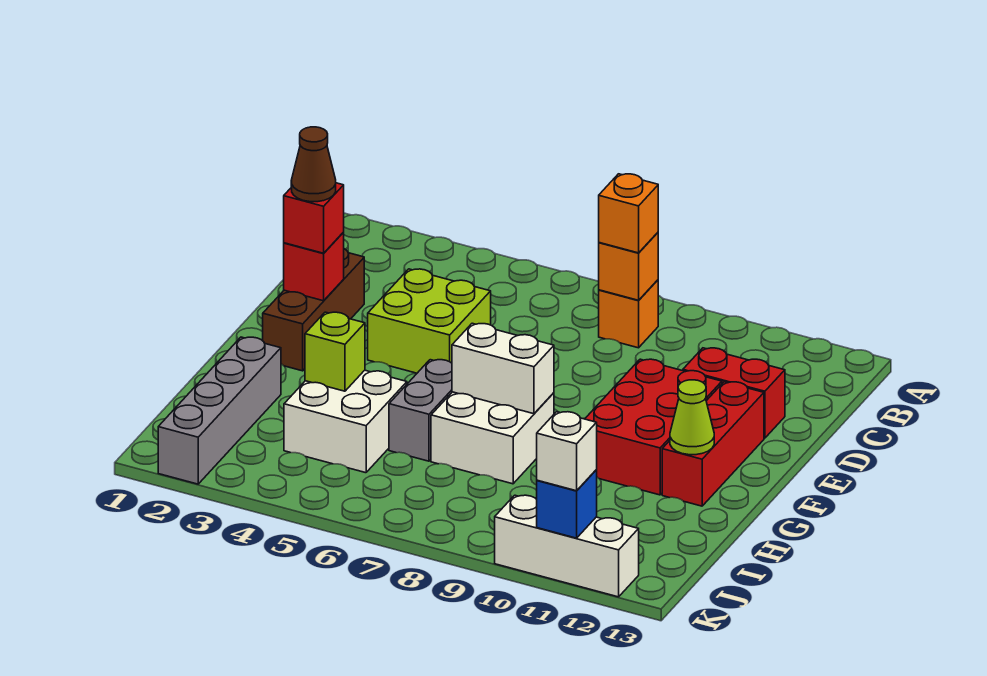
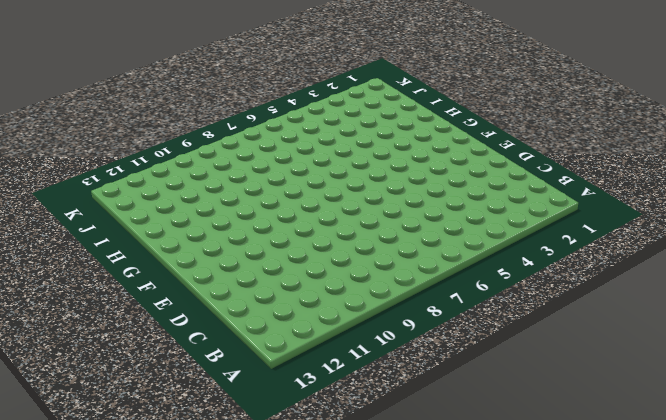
none -> orange brick B8 level 1
none -> brown brick D2:F2 level 1
none -> lime brick D4:E5 level 1

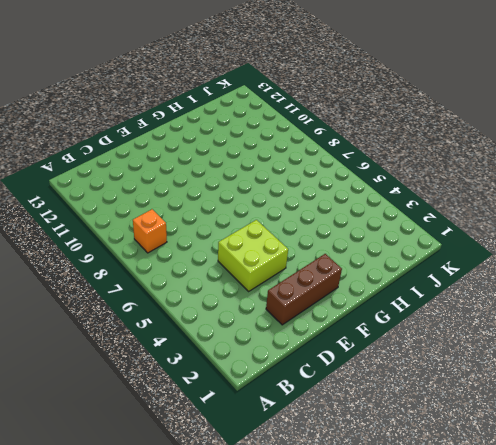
none -> red brick D11:D12 level 1
none -> red brick E10:G11 level 1
none -> red brick E12:G12 level 1

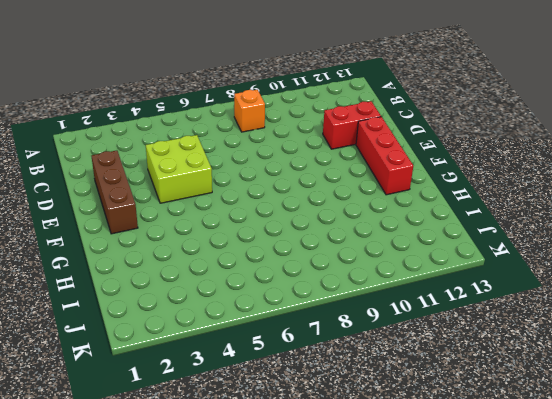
none -> red brick E10:G11 level 1
none -> grey brick G6:H6 level 1
none -> white brick G7:H8 level 1

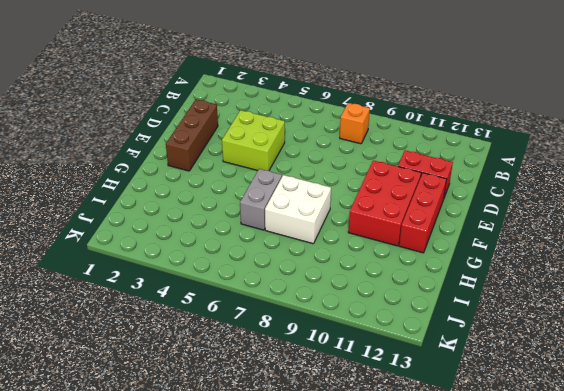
none -> grey brick H2:K2 level 1
none -> white brick H4:I5 level 1
none -> white brick K10:K12 level 1

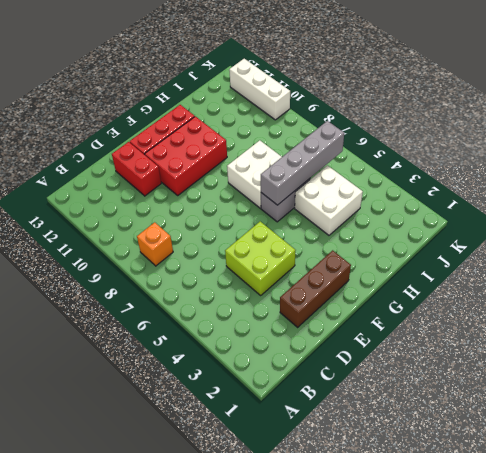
grey brick G6:J6 level 2 -> grey brick H2:K2 level 1
none -> orange brick B8 level 2
none -> red brick E2 level 2
none -> white brick G7:G8 level 2

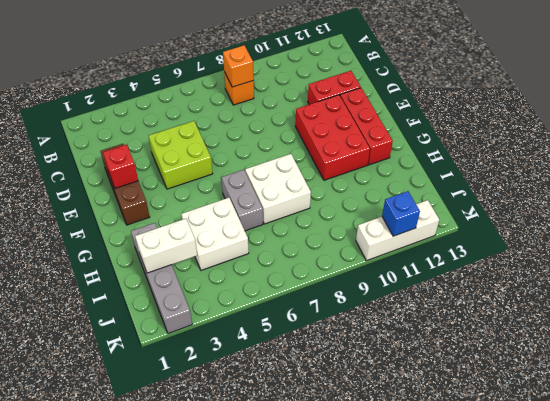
white brick I2:I3 level 2 -> white brick G7:G8 level 2
none -> lime cone G12 level 2
none -> lime brick H4 level 2
none -> orange brick B8 level 3

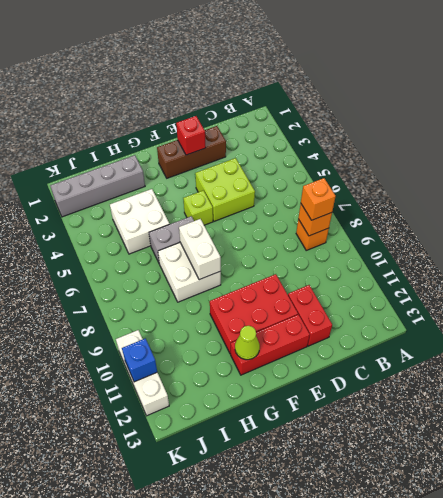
lime brick F5 level 1 -> lime brick H4 level 2
none -> red brick E2 level 3
none -> white brick K11 level 3
none -> brown cone E2 level 4

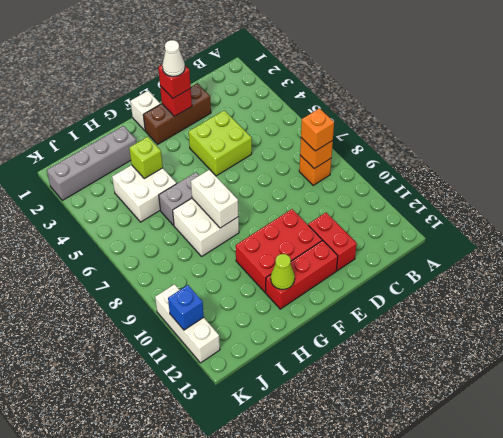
white cone E2 level 4 -> brown cone E2 level 4
white brick F1 level 1 -> white brick K11 level 3

